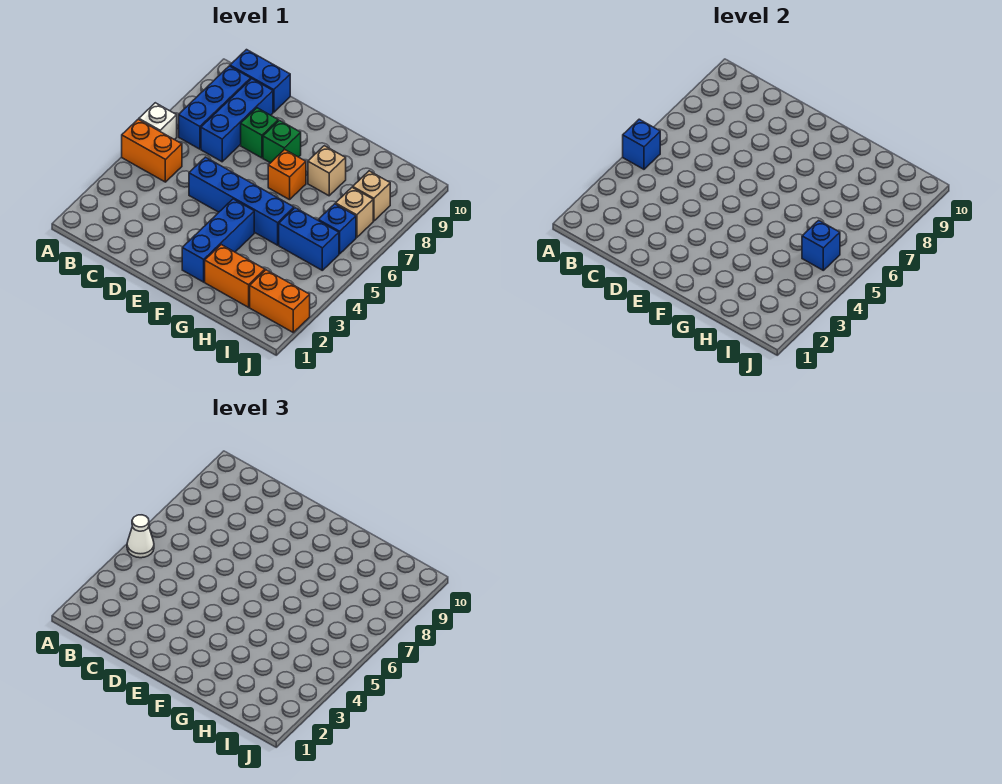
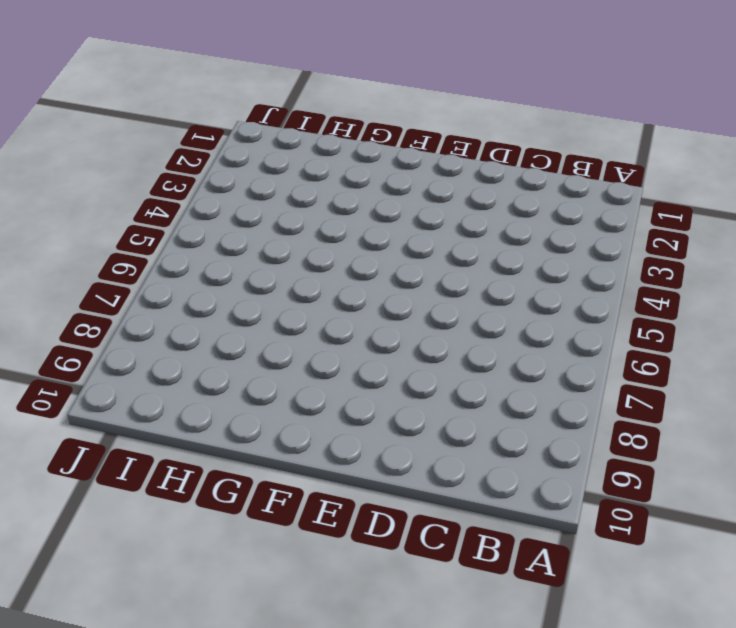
none -> orange brick A5:B5 level 1
none -> white brick A6 level 1
none -> blue brick B7:B9 level 1

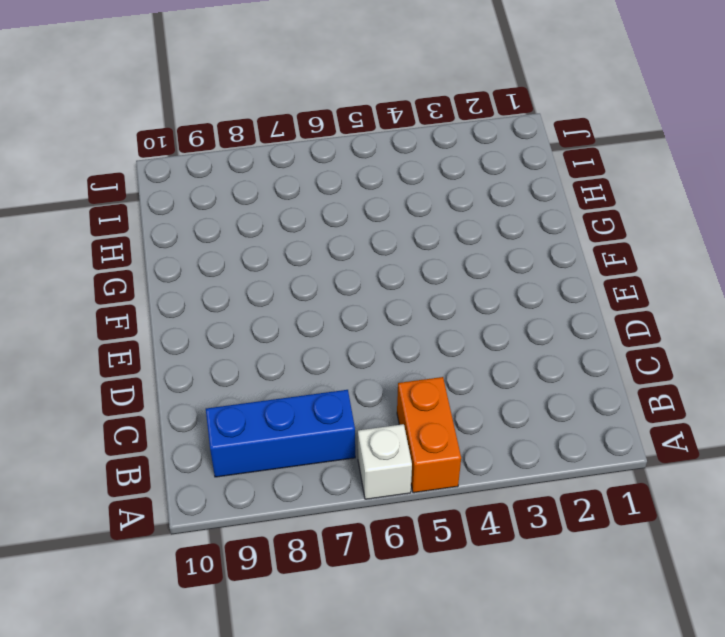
none -> blue brick B10:C10 level 1
none -> blue brick C7:C9 level 1
none -> blue brick D5:G5 level 1

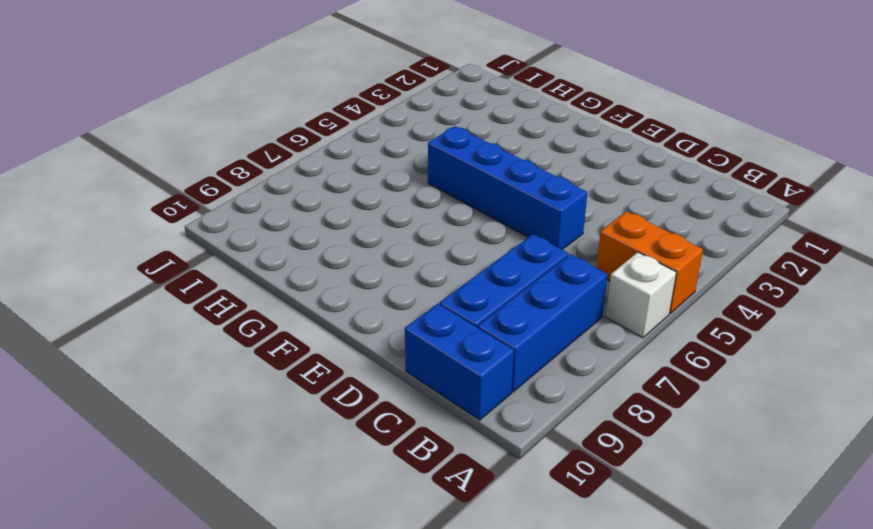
none -> green brick D8 level 1
none -> green brick E8 level 1
none -> blue brick F2:F4 level 1

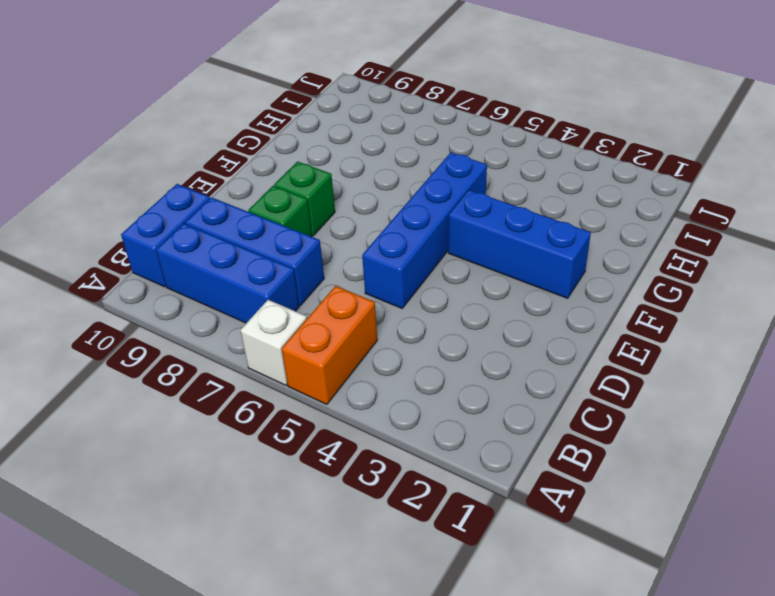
none -> orange brick F7 level 1
none -> orange brick G2:H2 level 1
none -> tan brick G8 level 1

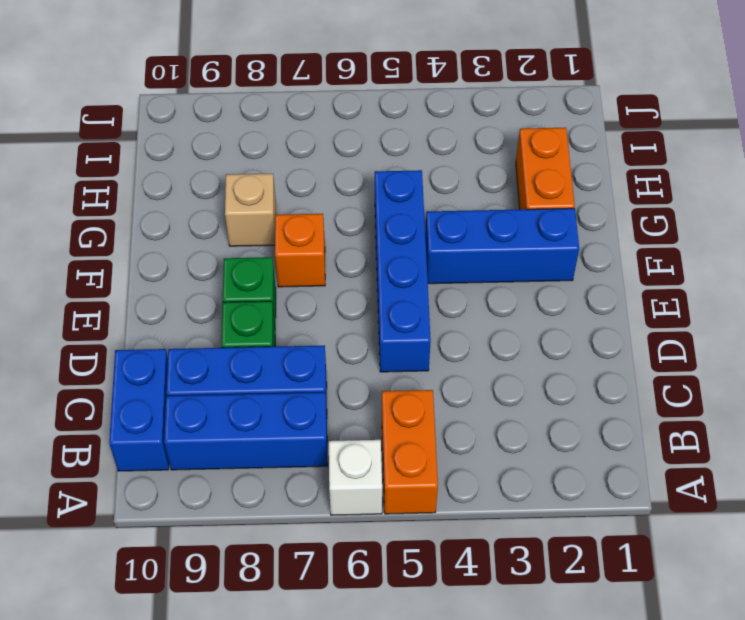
none -> blue brick H5:I5 level 1
none -> orange brick I2:J2 level 1
none -> blue brick I6 level 1

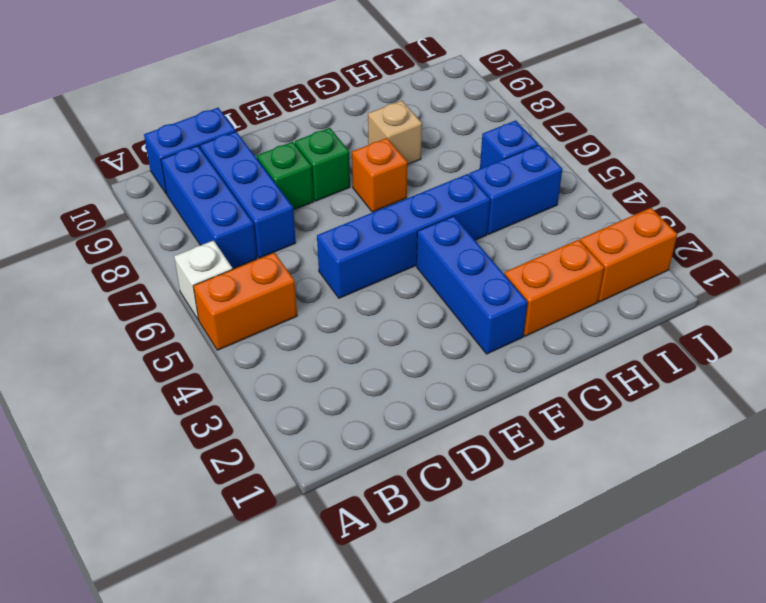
none -> tan brick I7 level 1
none -> tan brick I8 level 1
none -> blue brick A5 level 2

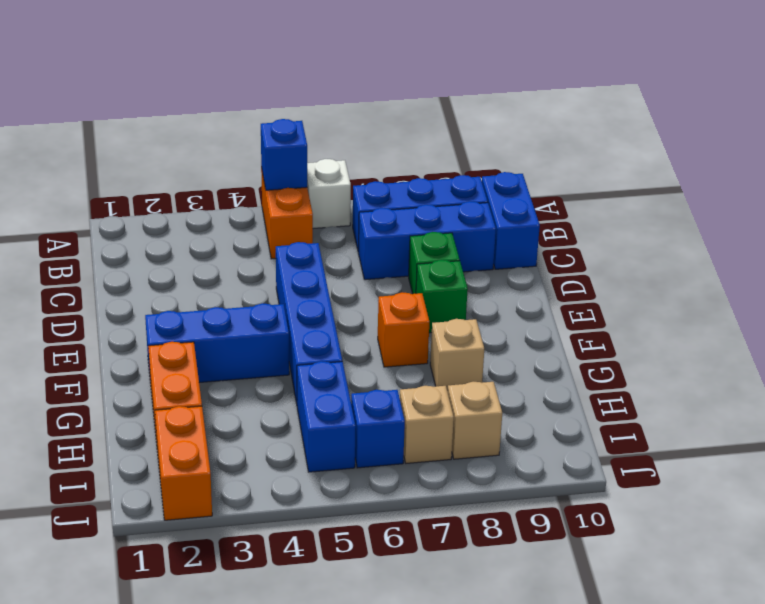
none -> blue brick I5 level 2
none -> white cone A5 level 3

